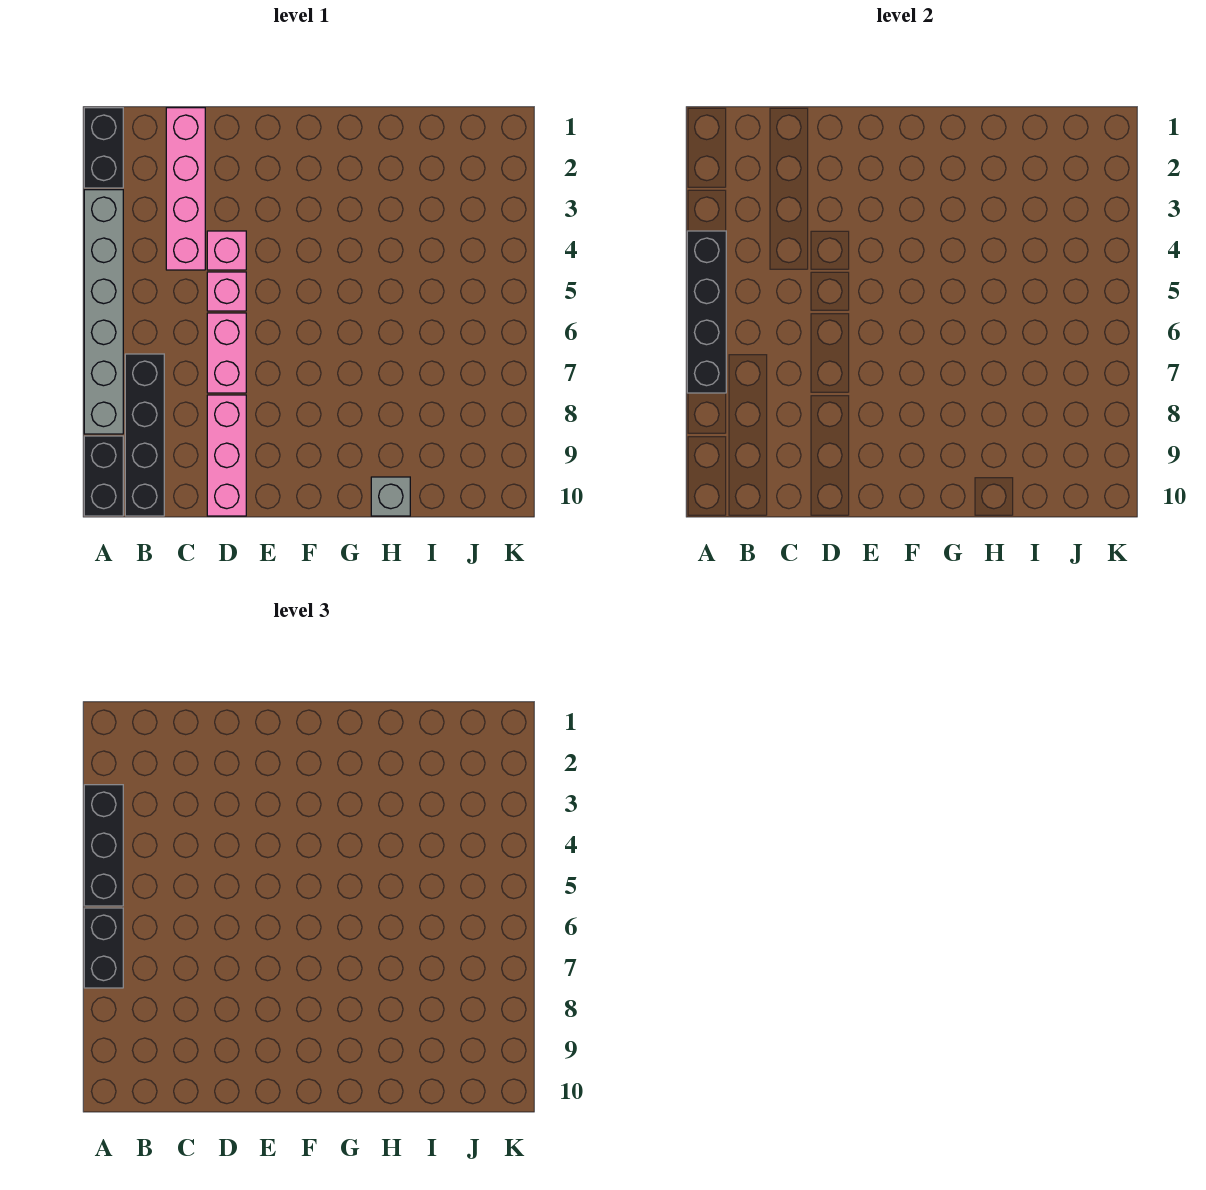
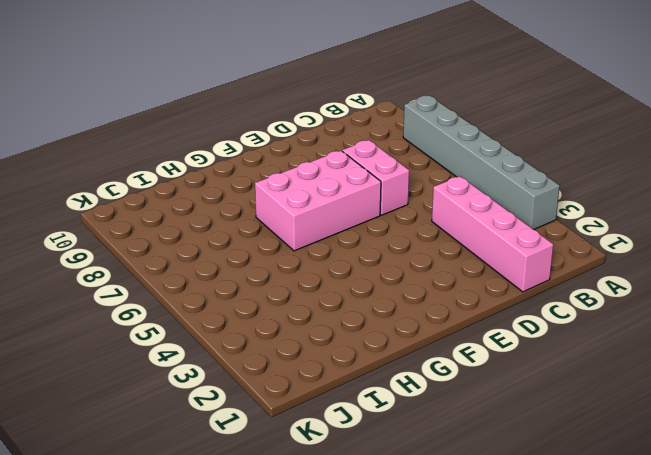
pink brick E6:G7 level 1 -> none
none -> black brick A1:A2 level 1
none -> black brick A9:A10 level 1
none -> black brick B7:B10 level 1

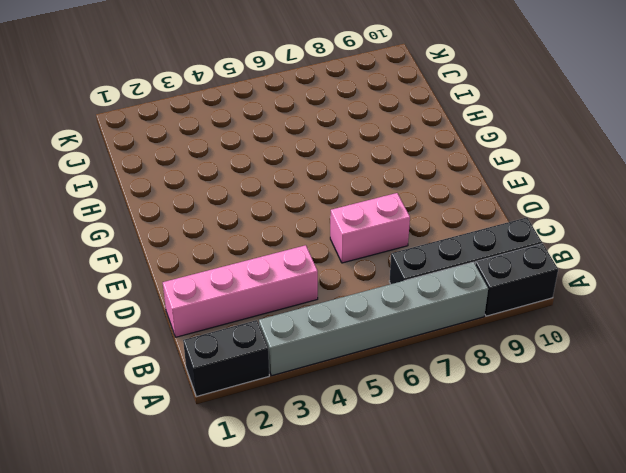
none -> pink brick D4 level 1
none -> pink brick D5 level 1
none -> pink brick D8:D10 level 1

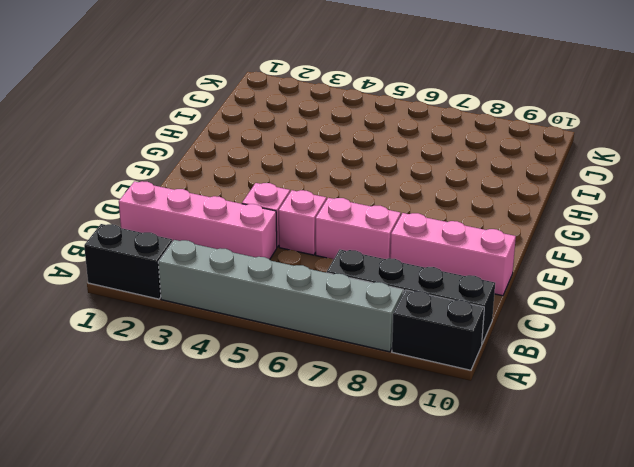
none -> grey brick H10 level 1
none -> black brick A4:A7 level 2
none -> black brick A3:A5 level 3

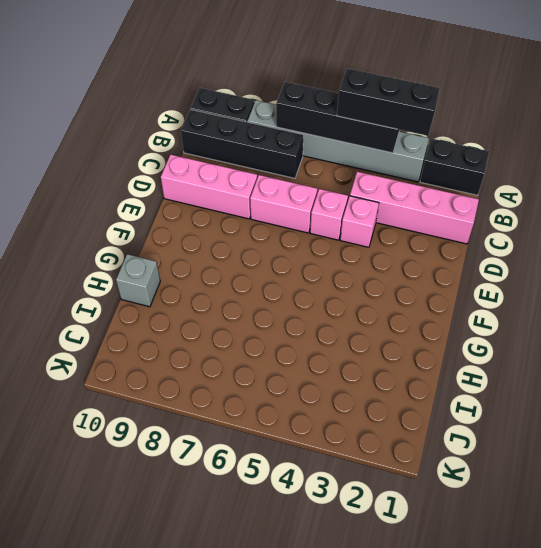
none -> black brick A6:A7 level 3

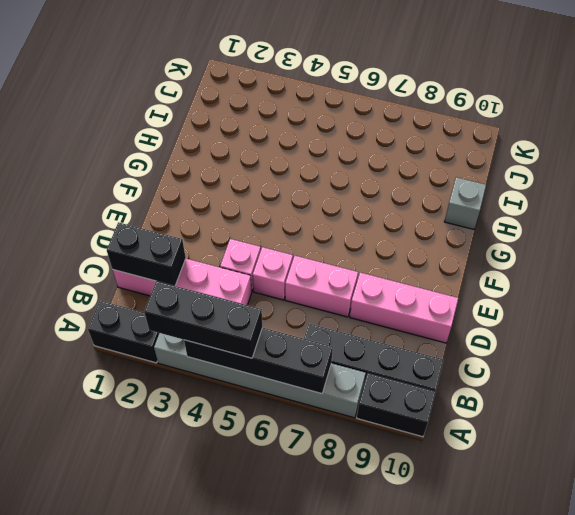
black brick C1:C2 level 2 -> black brick A6:A7 level 3

